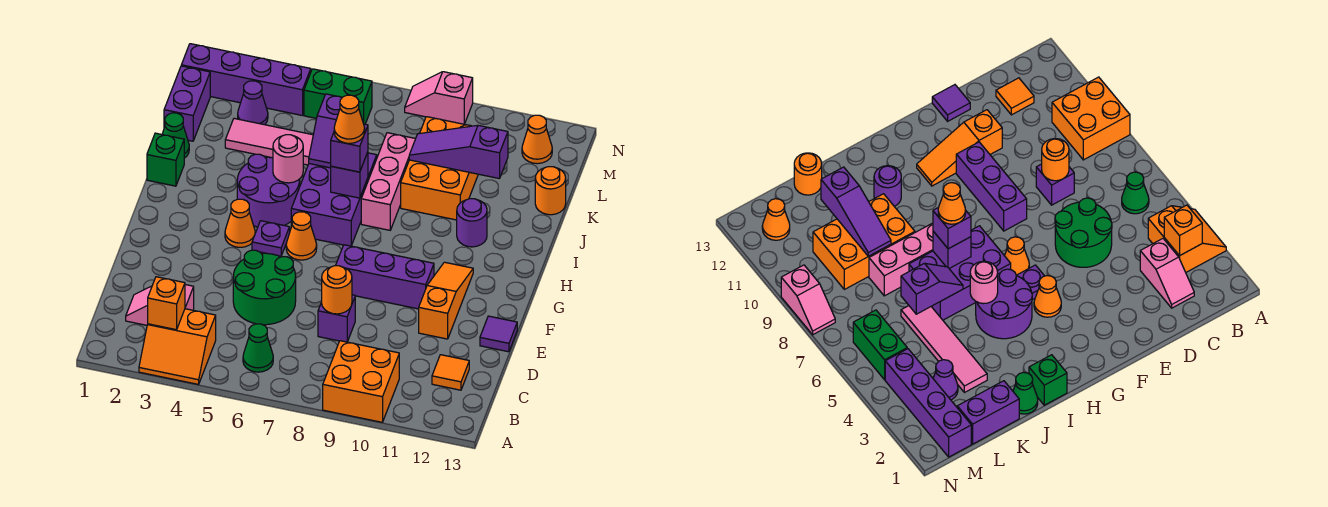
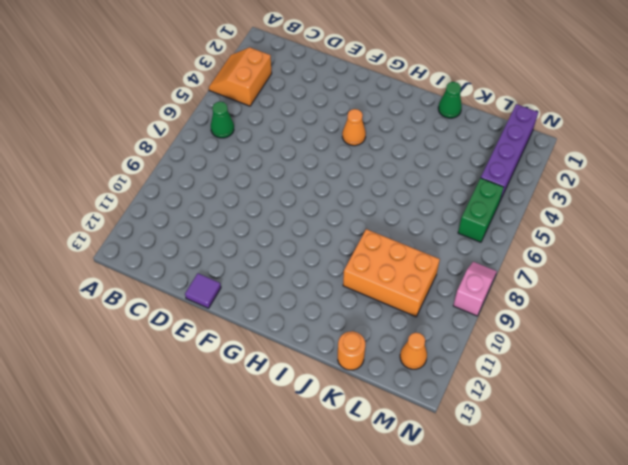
none -> orange brick A9:B10 level 1
none -> pink slope C2:C3 level 1 top 3
none -> orange tile C12 level 1
none -> green round brick D5:E6 level 1

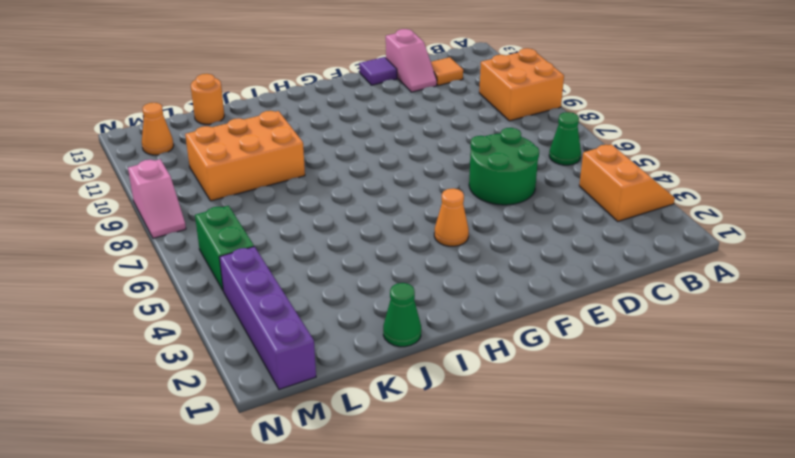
pink slope D12:D13 level 1 top 13 -> pink slope C2:C3 level 1 top 3
none -> purple brick D8 level 1
none -> orange slope E11:G11 level 1 top E
none -> purple brick F8:F10 level 1
none -> purple plate G5 level 1

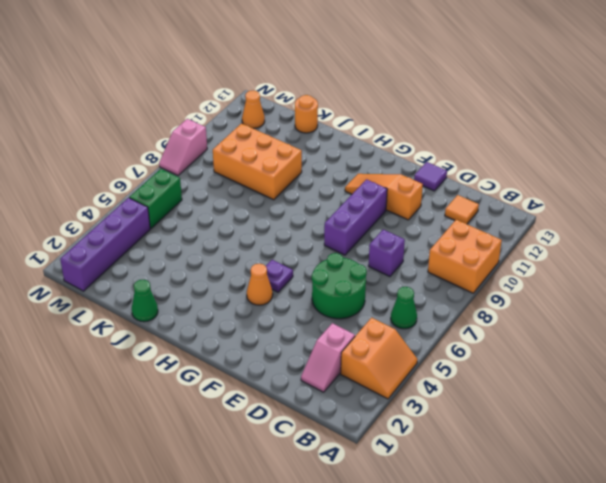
none -> orange cone G6 level 1
none -> purple round brick H4:I5 level 1
none -> purple brick H6:J7 level 1
none -> green brick I1 level 1

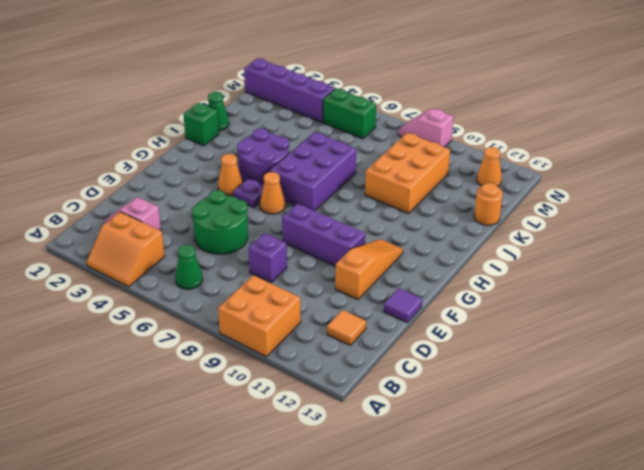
none -> pink brick I8:K8 level 1
none -> purple round brick I11 level 1
none -> purple brick K1:L1 level 1
none -> pink tile K3:K6 level 1

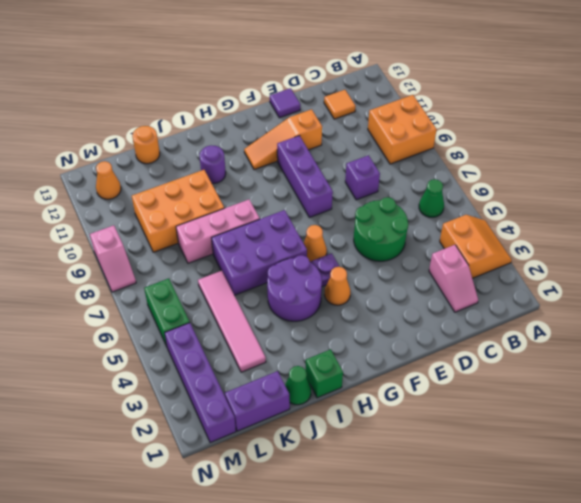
none -> purple cone L3 level 1
none -> orange brick B3 level 2
none -> orange round brick D8 level 2
none -> pink round brick I5 level 2

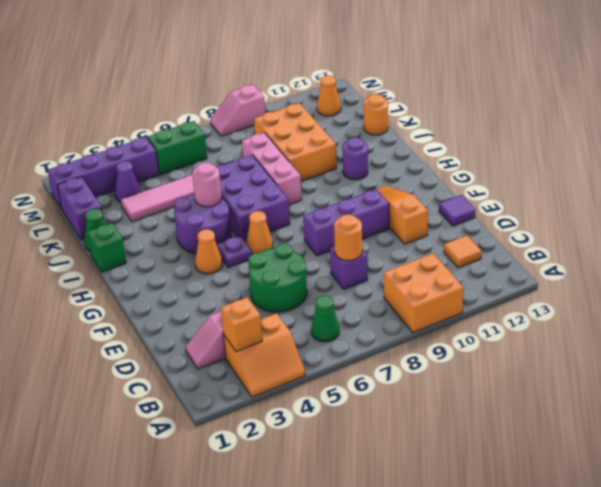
none -> purple brick I7 level 2
none -> purple slope J6:K6 level 2 top K
none -> purple slope K9:K11 level 2 top 11
none -> purple brick I7 level 3

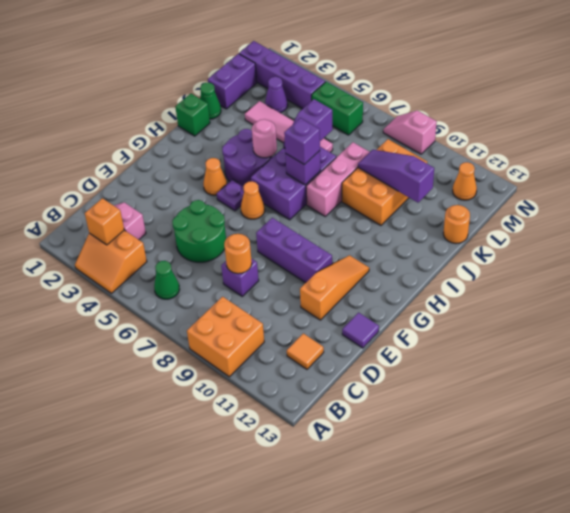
none -> purple round brick I11 level 1
none -> orange cone I7 level 4

